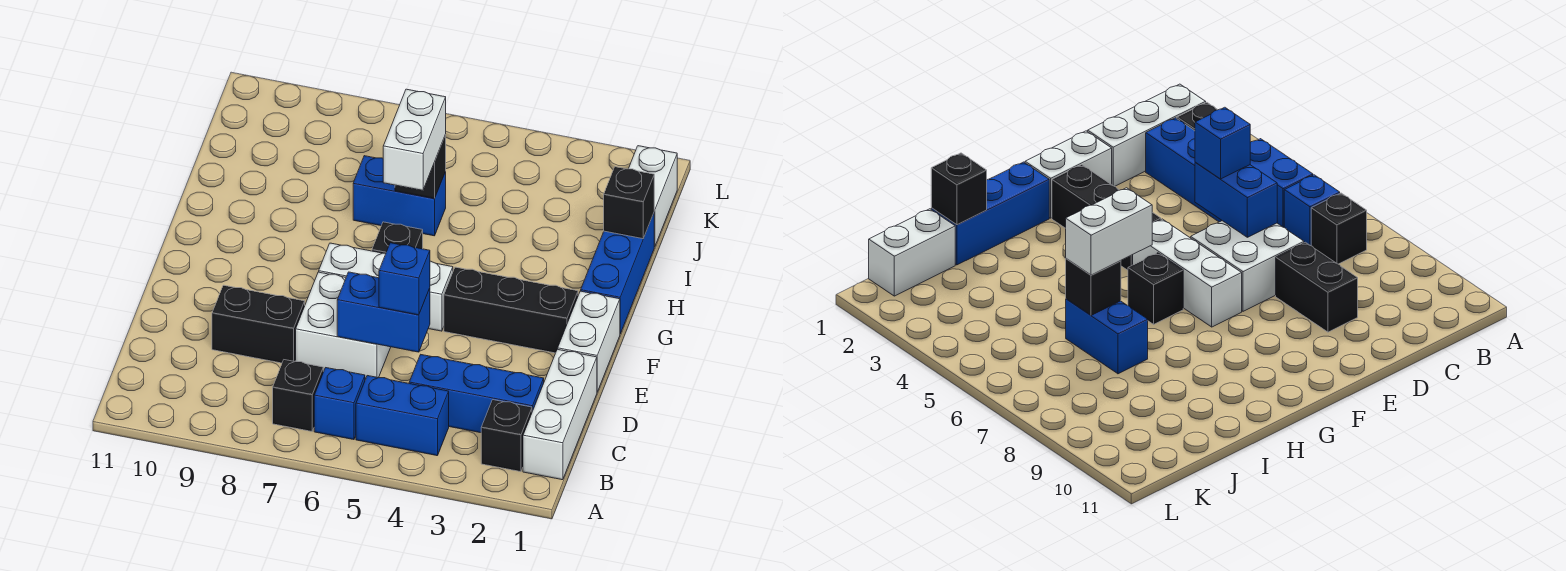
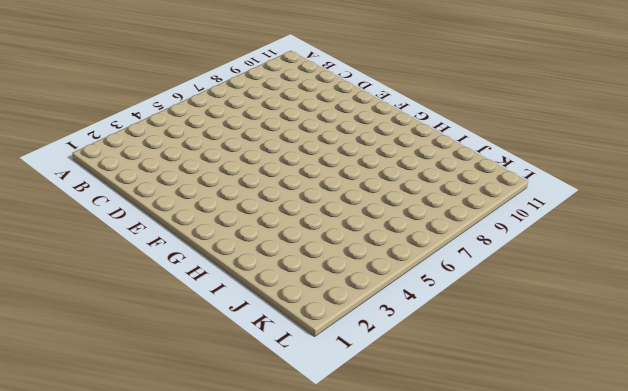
none -> white brick B1:D1 level 1
none -> black brick B2 level 1
none -> blue brick B4:B5 level 1

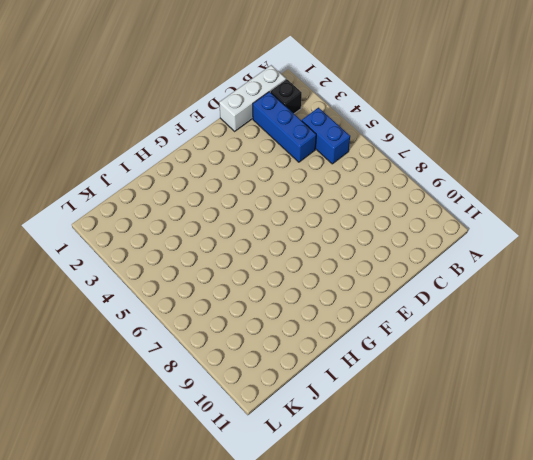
none -> blue brick B6 level 1
none -> black brick B7 level 1
none -> white brick D6:E7 level 1

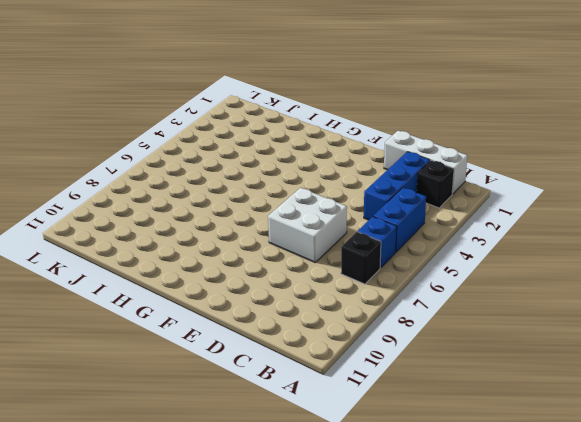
none -> black brick D8:D9 level 1
none -> white brick E1:F1 level 1
none -> black brick F2:F4 level 1

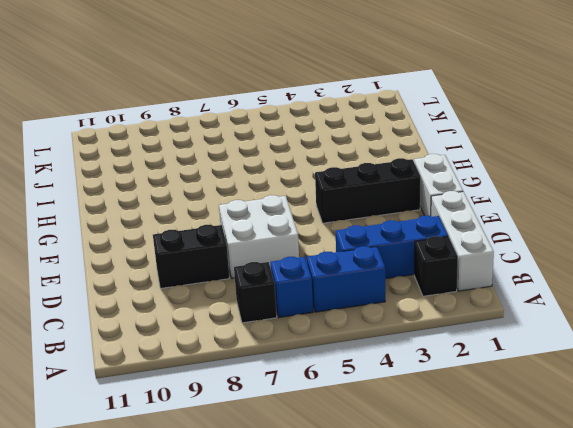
none -> white brick F5:F7 level 1
none -> blue brick G1:I1 level 1
none -> black brick G6 level 1

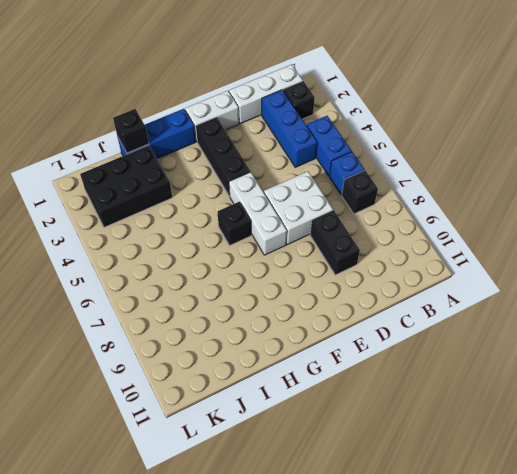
black brick I2:K3 level 1 -> none
none -> blue brick I6:I7 level 1
none -> white brick J1:K1 level 1
none -> blue brick D5:D6 level 2

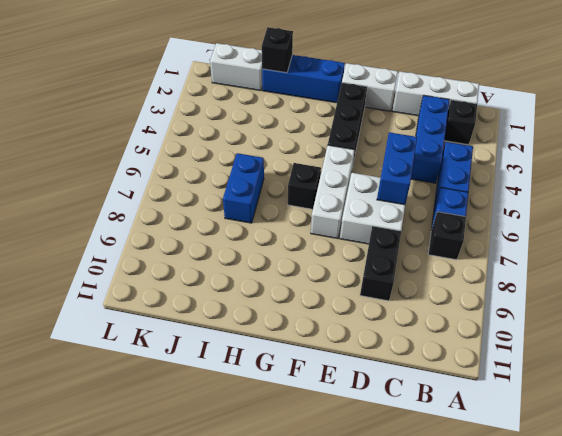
none -> black brick I6 level 2
none -> blue brick D5 level 3
none -> white brick H6:I6 level 3

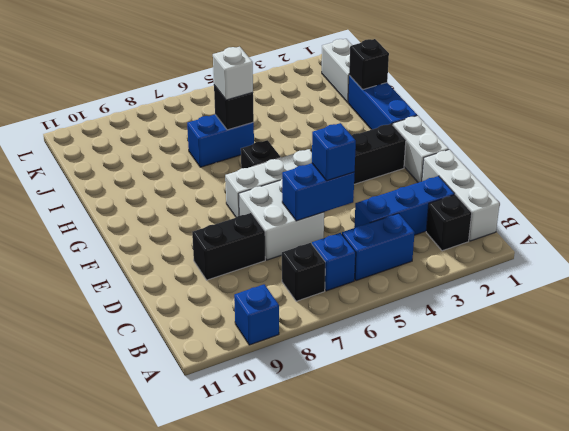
blue brick A9 level 1 -> none
white brick I6 level 3 -> white brick H6:I6 level 3

